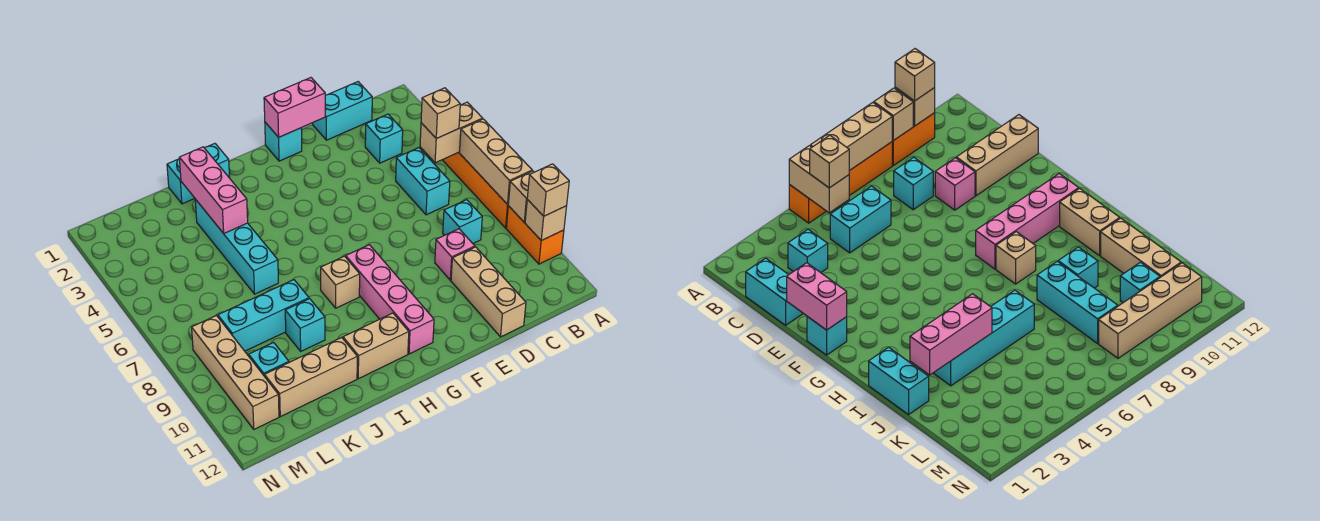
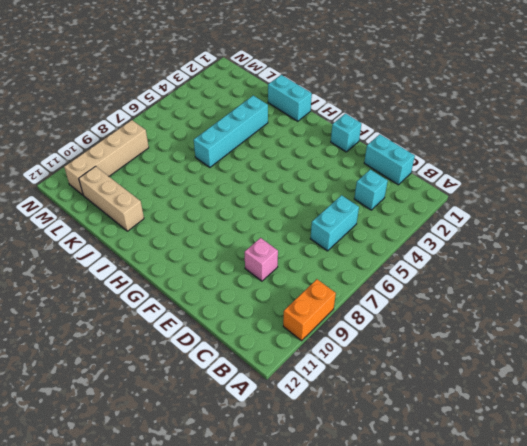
none -> orange brick A5:A8 level 1
none -> cyan brick C8 level 1
none -> tan brick D10:D12 level 1

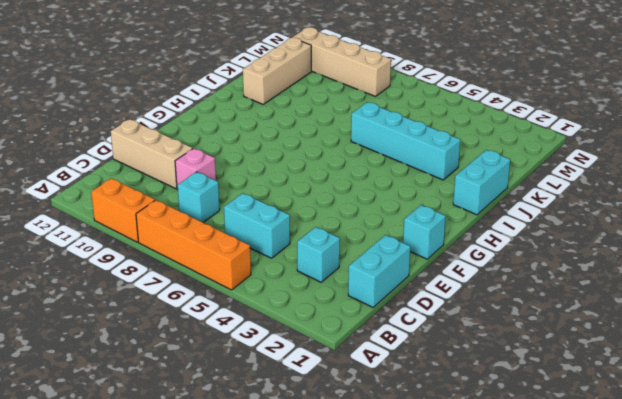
none -> pink brick G8:G11 level 1
none -> tan brick H8 level 1
none -> tan brick H11:I11 level 1

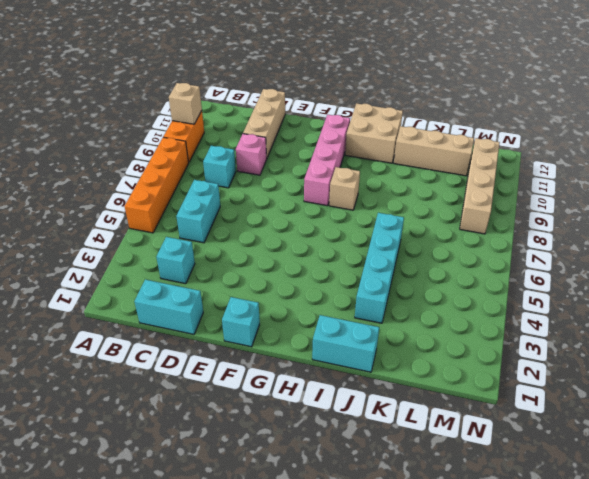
tan brick H11:I12 level 1 -> tan brick H11:I11 level 1
none -> cyan brick J8:L8 level 1
none -> cyan brick J9 level 1
none -> cyan brick L10 level 1

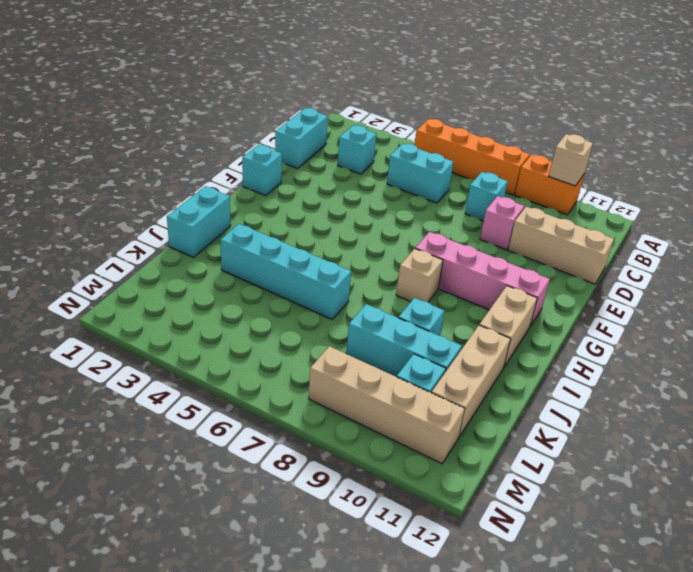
cyan brick K8:K10 level 1 -> cyan brick J8:L8 level 1
none -> tan brick A5:B5 level 2
none -> tan brick A6:A8 level 2
none -> tan brick A9 level 2

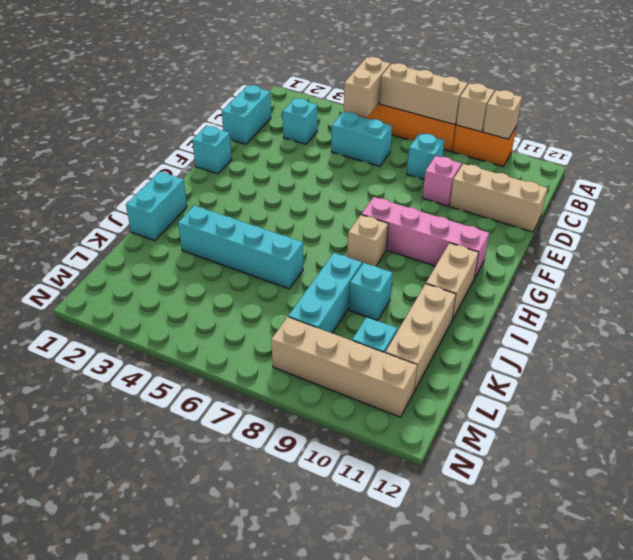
none -> pink brick E1:F1 level 2
none -> pink brick J2:J4 level 2
none -> tan brick A10 level 3

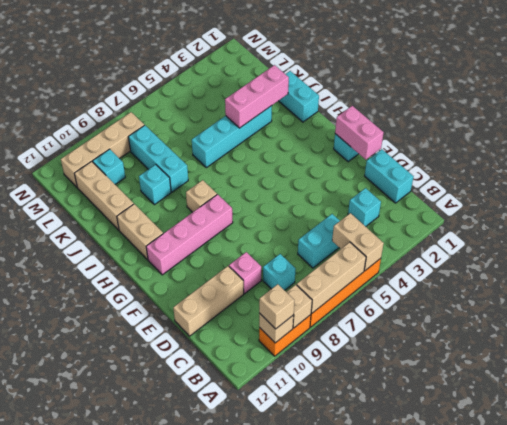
none -> tan brick B5 level 3

